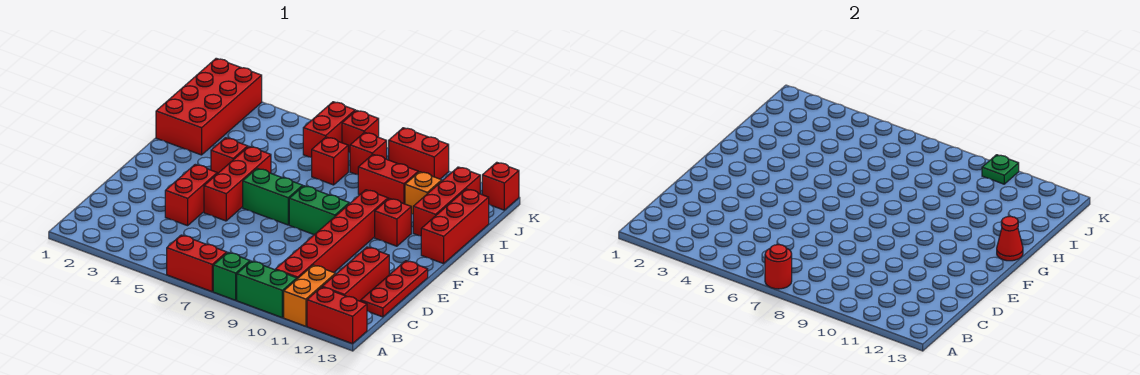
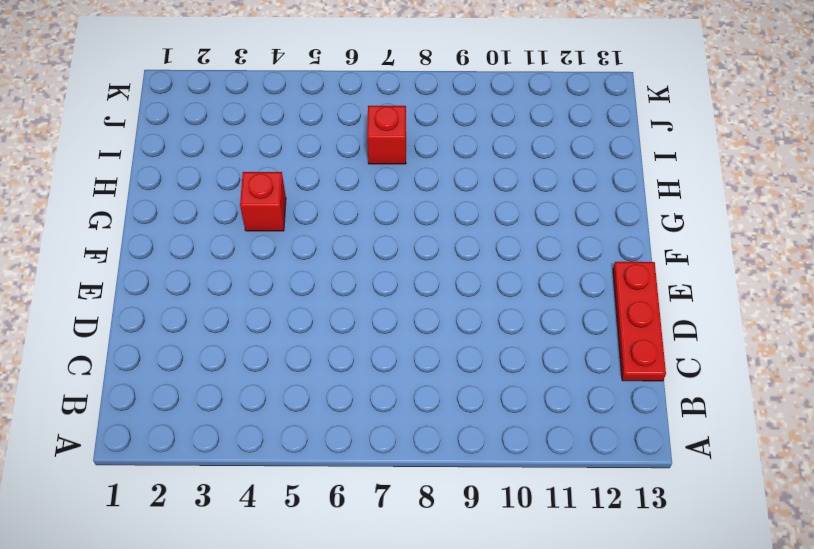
none -> red brick A6:A7 level 1
none -> green brick A8 level 1
none -> green brick A9:A10 level 1

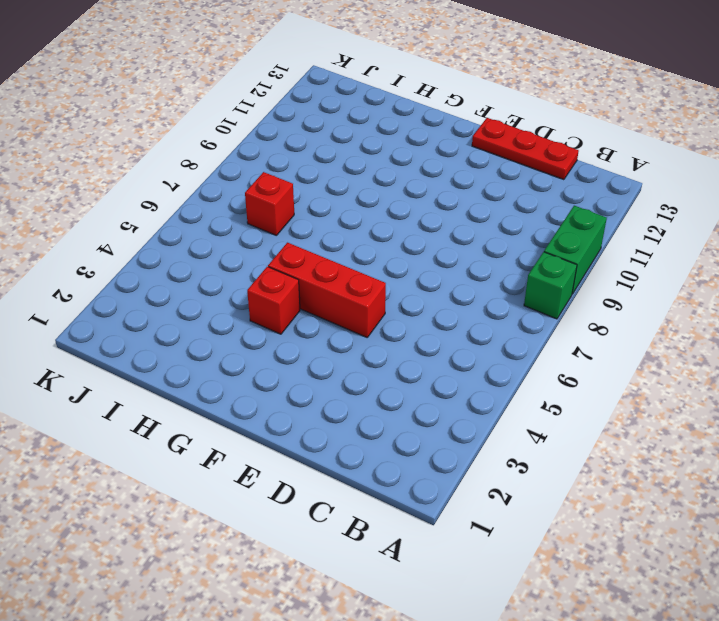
none -> red brick A6:A7 level 1
none -> orange brick A11:B11 level 1
none -> red brick A12:A13 level 1

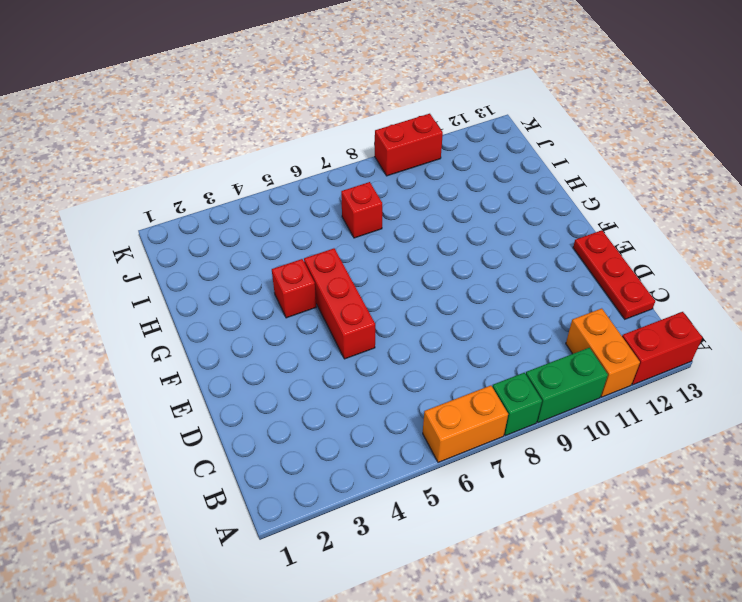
orange brick A6:A7 level 1 -> red brick A6:A7 level 1
none -> red brick B10:G10 level 1
none -> red brick B12:D12 level 1
none -> red brick D4:E4 level 1

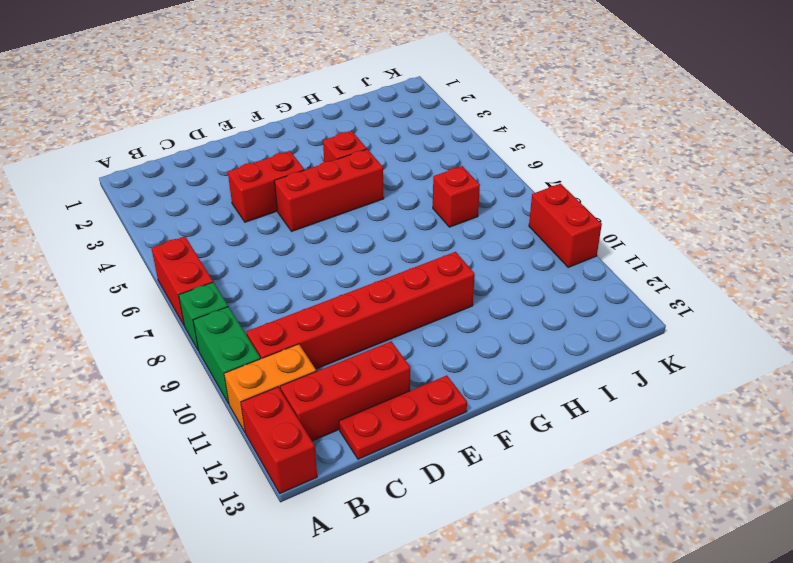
none -> green brick F6:F7 level 1
none -> green brick F8:F9 level 1
none -> red brick G11 level 1

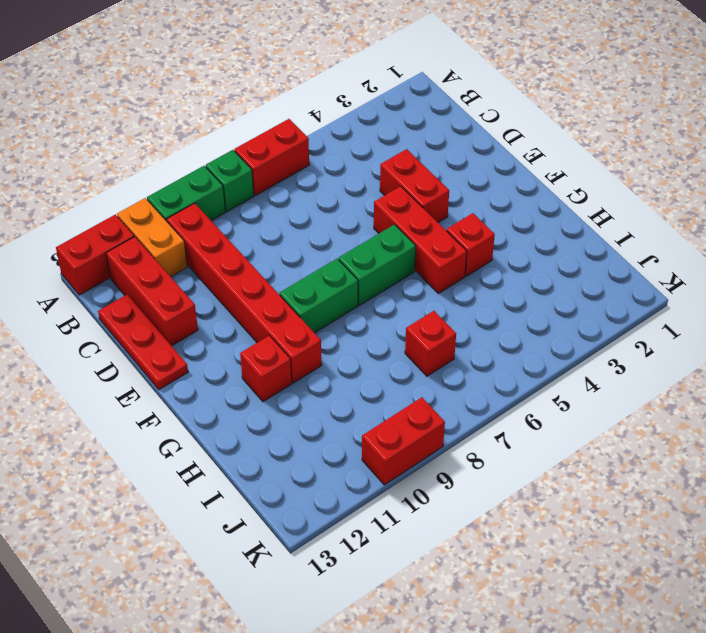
none -> red brick G13:I13 level 1
none -> red brick H1:K2 level 1
none -> red brick H12:J12 level 1

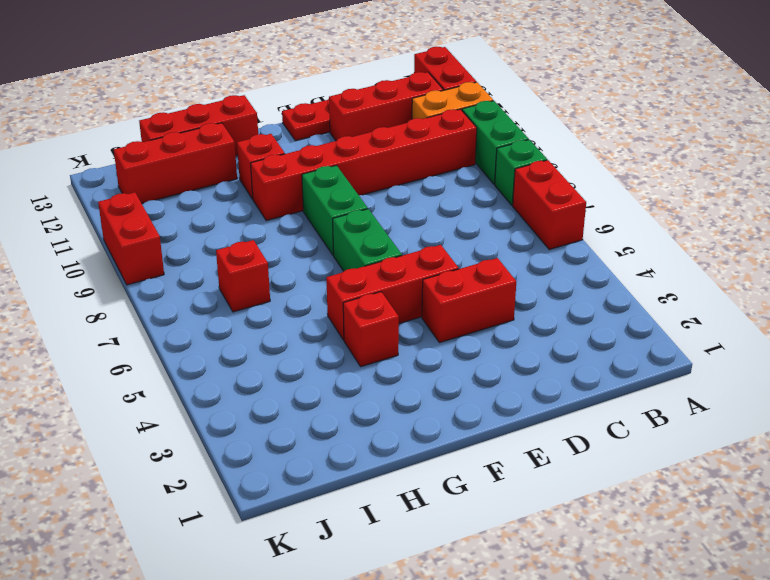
none -> red brick H1:K2 level 1
none -> red brick I9:I10 level 1
none -> orange brick I11 level 1

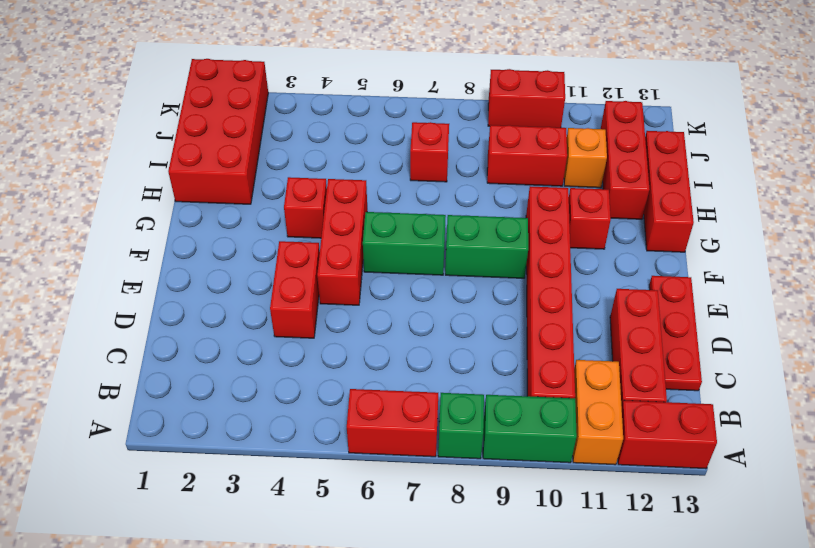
none -> red brick J6:K6 level 1
none -> red brick J8 level 1
none -> red brick K7 level 1

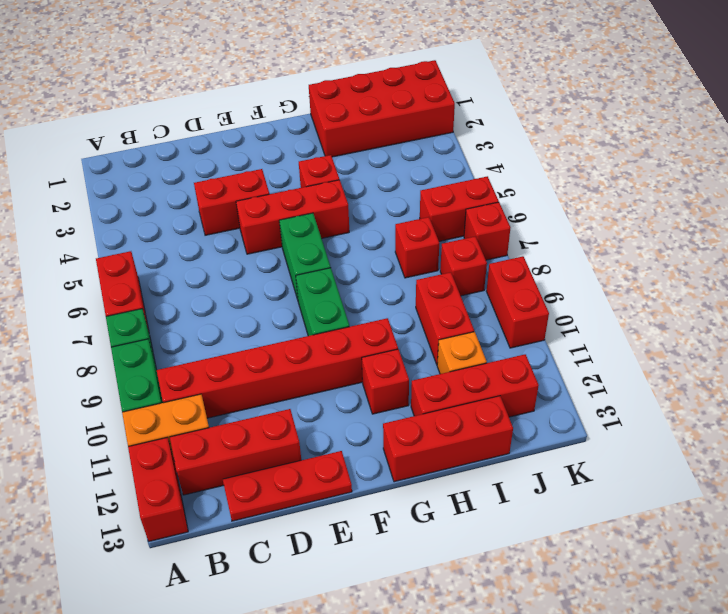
none -> red brick K13 level 1
none -> red round brick A7 level 2
none -> red cone G13 level 2

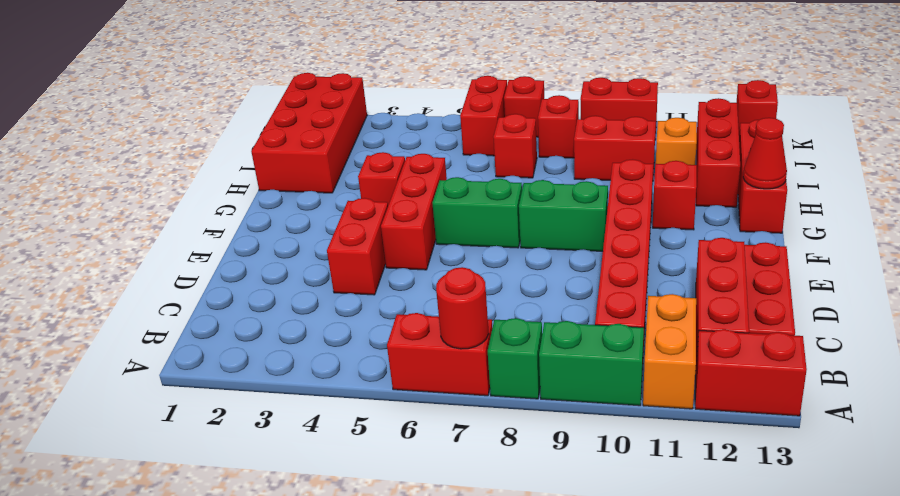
none -> green plate K10 level 2

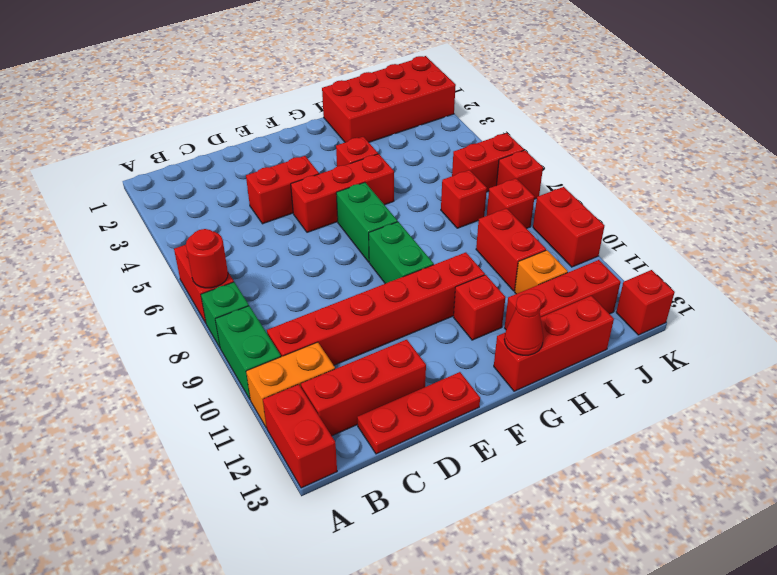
none -> green plate K10 level 2

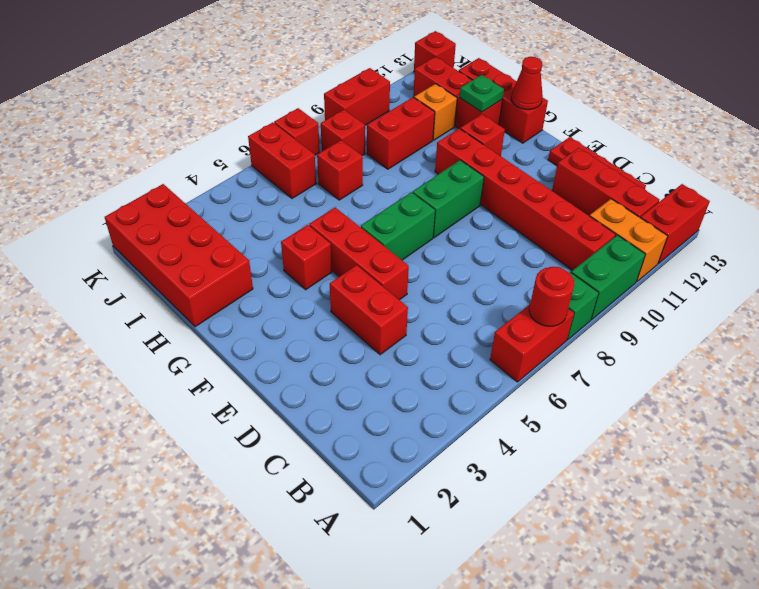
green plate H12 level 2 -> green plate K10 level 2

